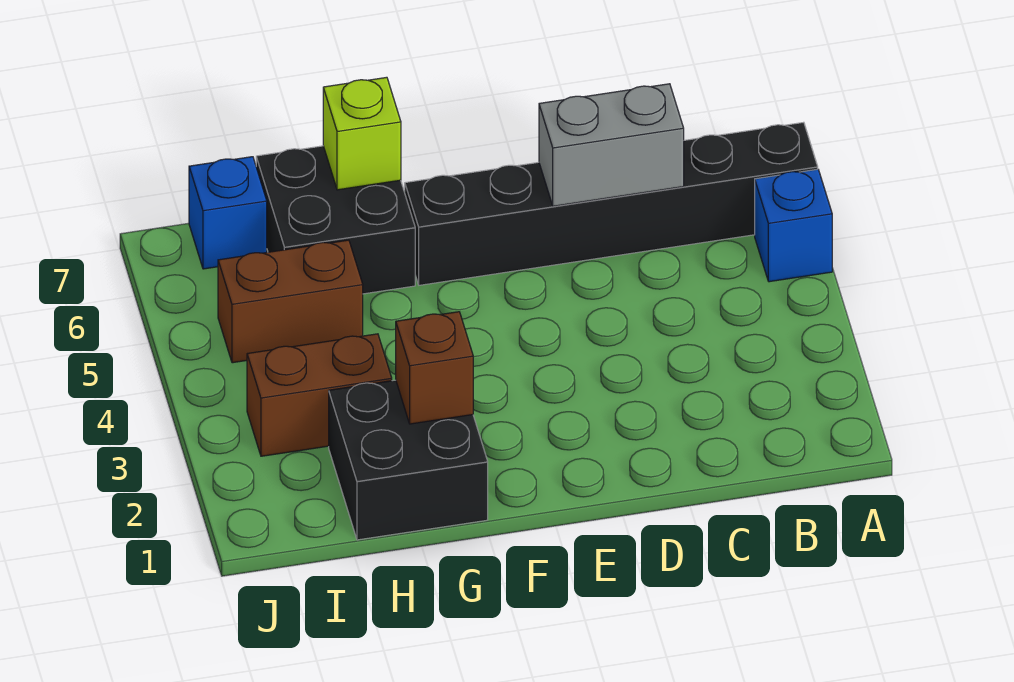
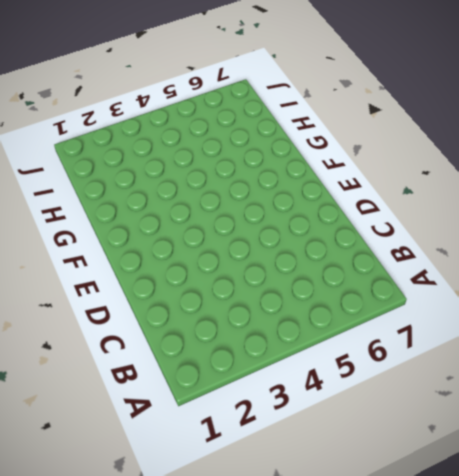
none -> blue brick A5 level 1
none -> black brick A6:F6 level 1

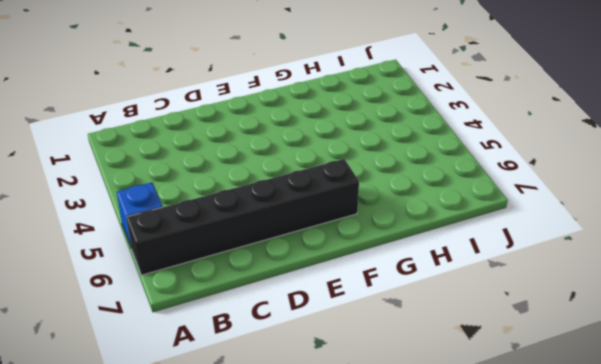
none -> black brick G1:H2 level 1
none -> black brick G6:H7 level 1

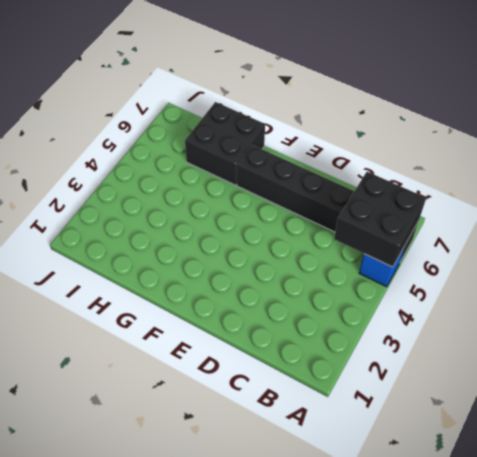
black brick A5:B6 level 2 -> black brick G1:H2 level 1
none -> brown brick H3:I3 level 1
none -> brown brick H5:I5 level 1

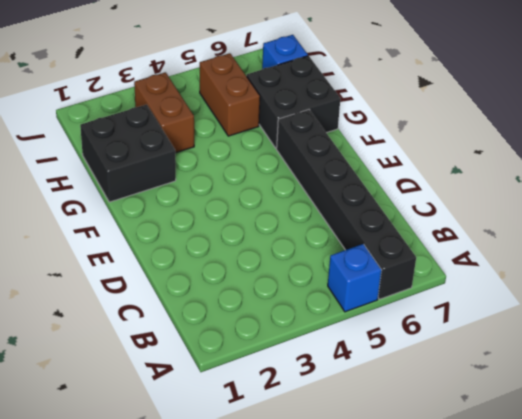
none -> grey brick C6:D6 level 2
none -> brown brick G2 level 2

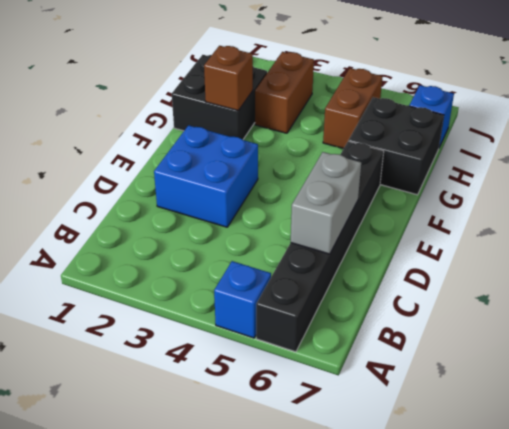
blue brick D2:E3 level 1 -> none
none -> lime brick G7 level 2

